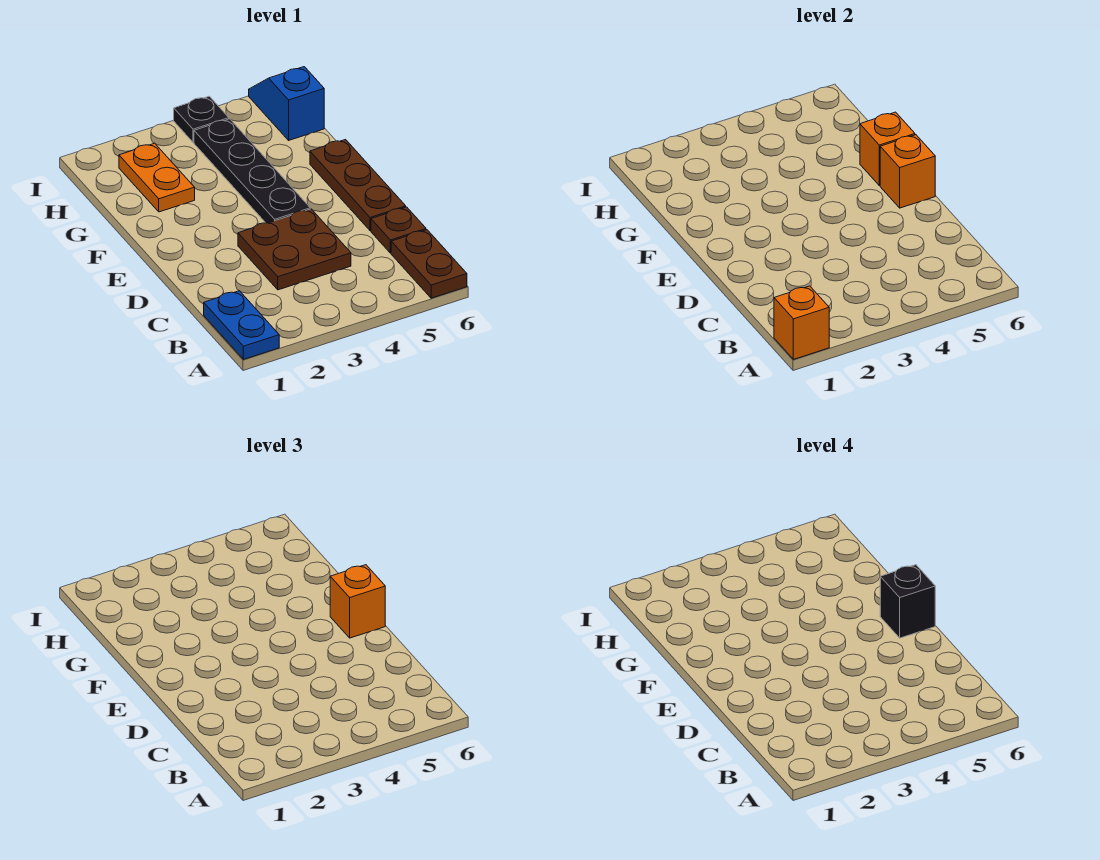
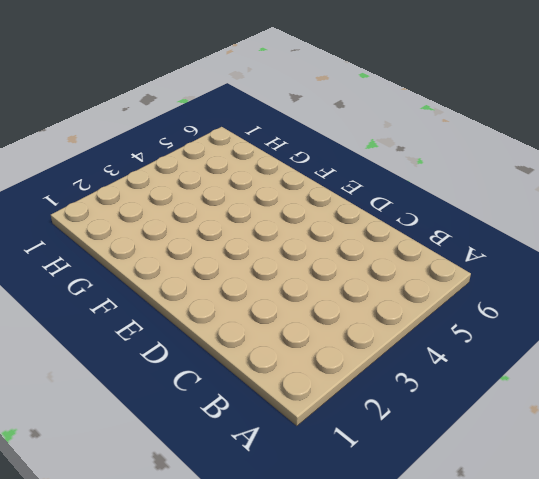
none -> blue plate A1:B1 level 1
none -> brown plate A6:B6 level 1
none -> brown plate C3:D4 level 1

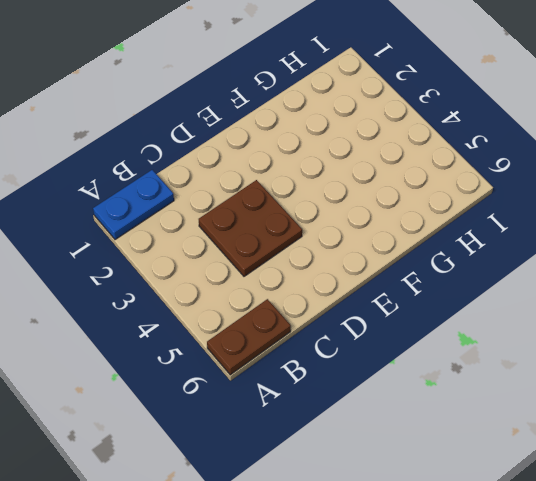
none -> brown plate C6 level 1
none -> brown plate D6:F6 level 1
none -> black plate E4:H4 level 1

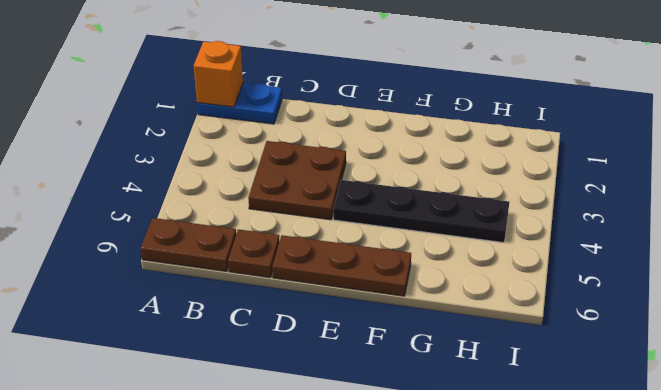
none -> orange plate G2:H2 level 1
none -> blue slope H6:I6 level 1 top H
none -> black plate I4 level 1

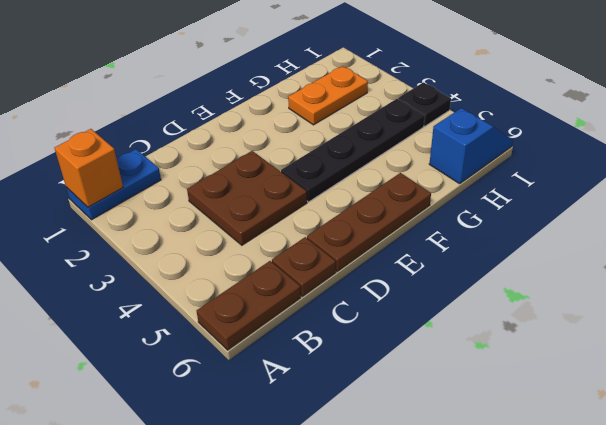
none -> orange brick E6 level 2
none -> orange brick F6 level 2
none -> orange brick E6 level 3

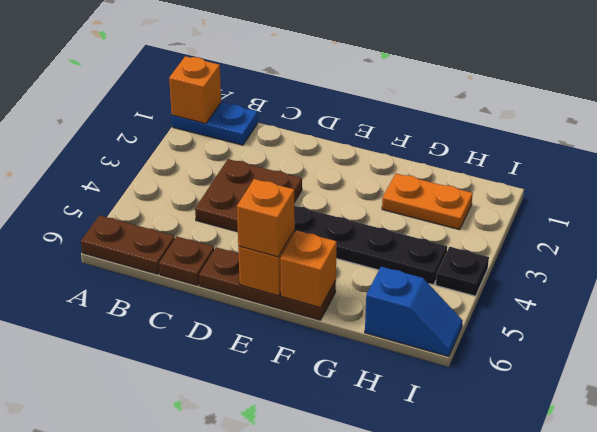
none -> black brick E6 level 4

